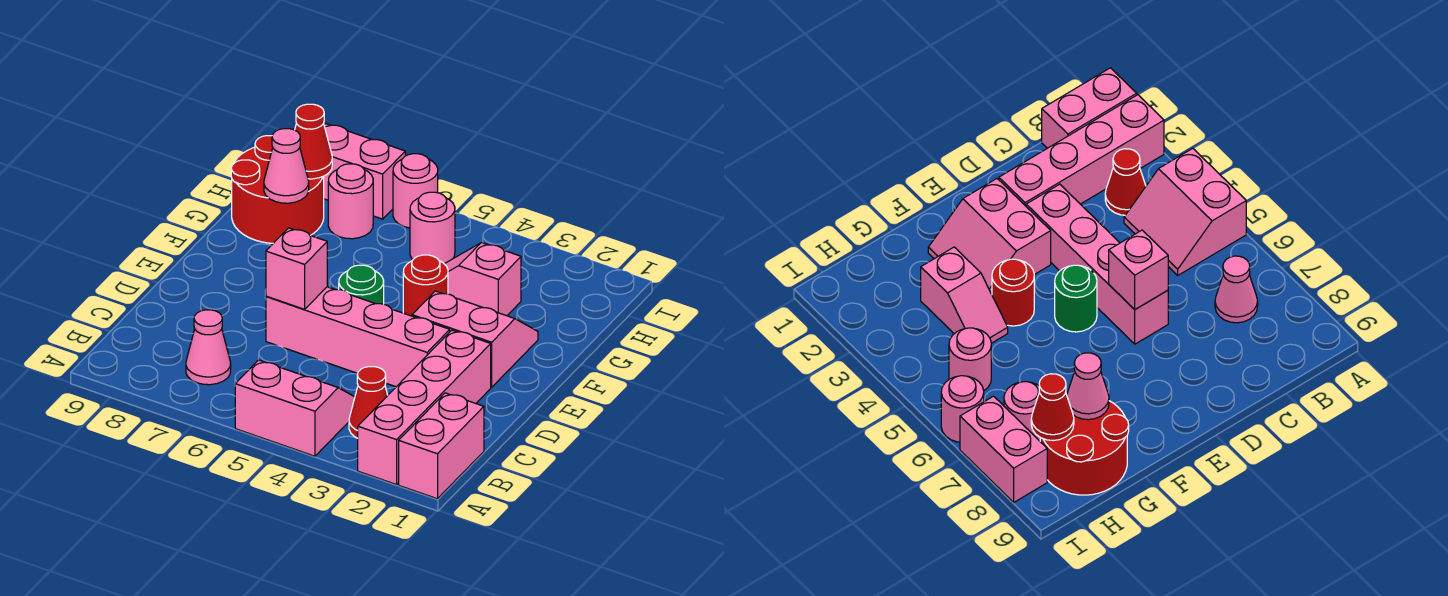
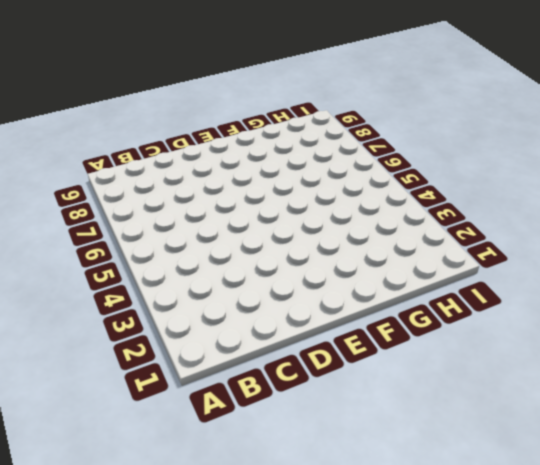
none -> pink brick A1:B1 level 1
none -> pink brick A2:D2 level 1
none -> pink slope A4:B5 level 1 top A

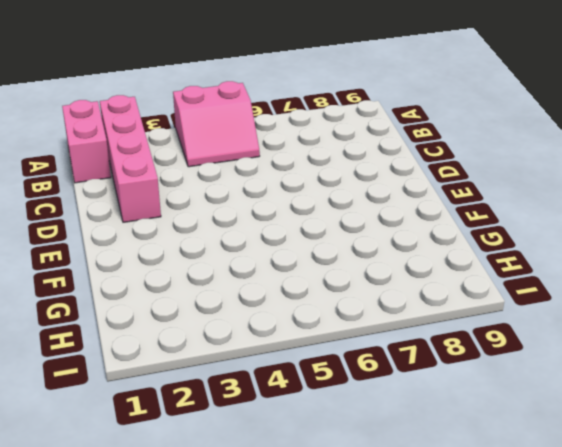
none -> red cone B3 level 1
none -> pink cone B7 level 1
none -> pink brick D3:D6 level 1

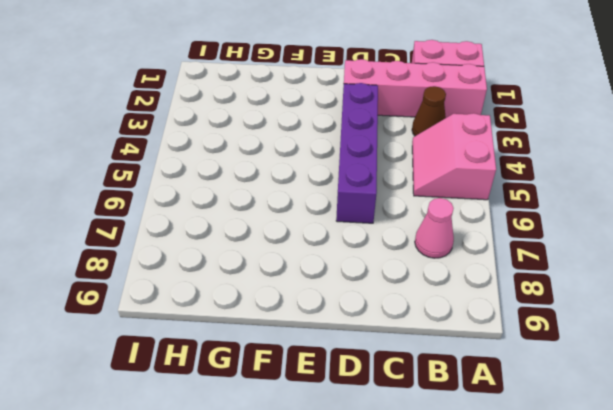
brown cone B3 level 1 -> red cone B3 level 1
purple brick D3:D6 level 1 -> pink brick D3:D6 level 1
none -> pink slope E2:F3 level 1 top E
none -> green round brick E5 level 1
none -> red round brick F4 level 1

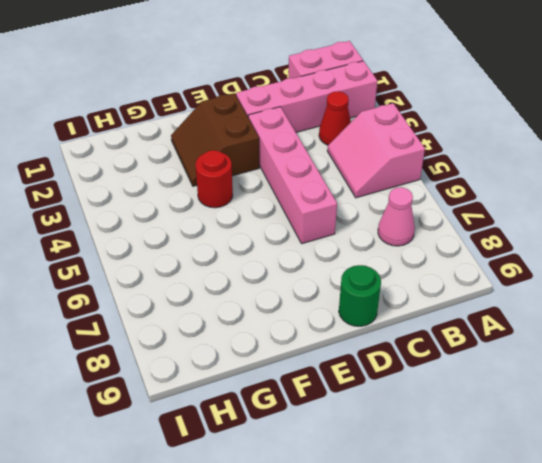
green round brick D9 level 1 -> green round brick E5 level 1
brown slope E2:F3 level 1 top E -> pink slope E2:F3 level 1 top E
none -> pink slope G3:G4 level 1 top 3
none -> red round brick G8:H9 level 1
none -> pink round brick H5 level 1

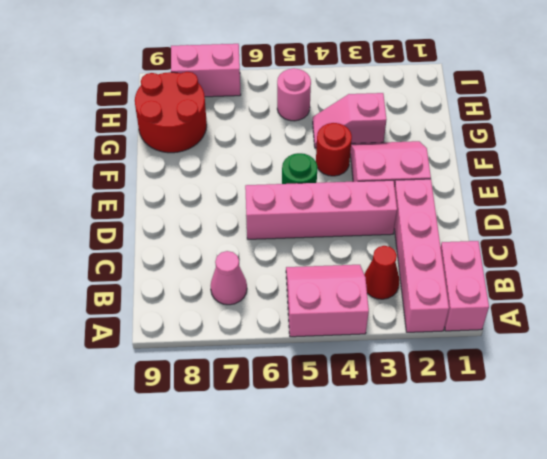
none -> pink round brick H7 level 1
none -> pink round brick I6 level 1
none -> pink brick D6 level 2

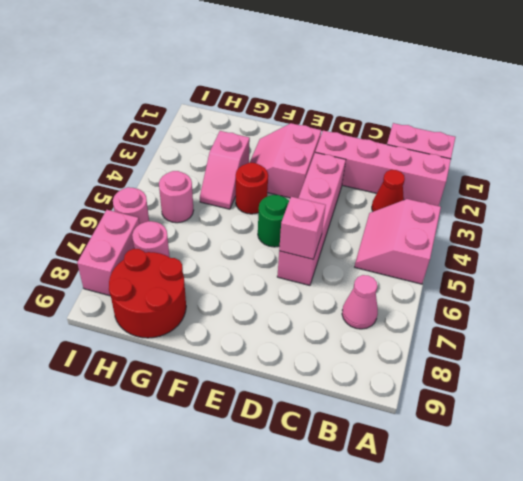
none -> pink cone G8 level 2
none -> red cone H8 level 2

